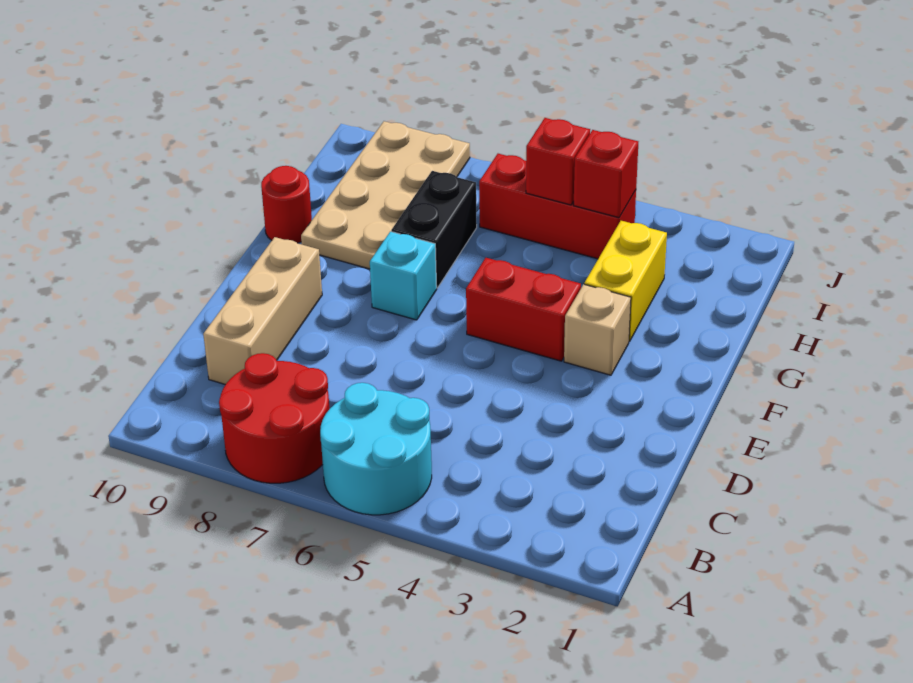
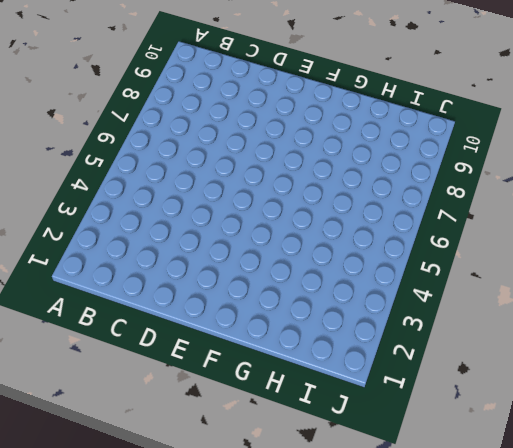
none -> cyan round brick A5:B6 level 1
none -> red round brick A7:B8 level 1
none -> tan brick C9:E9 level 1

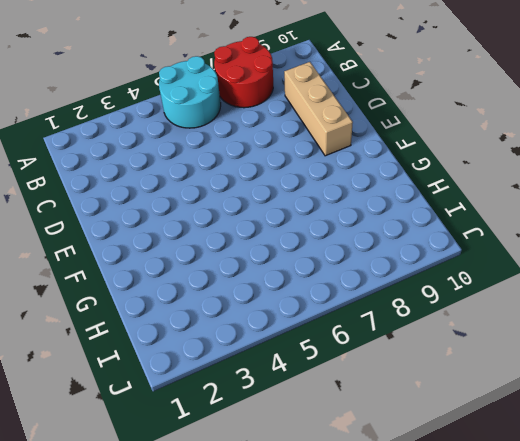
none -> tan brick F3 level 1
none -> red brick F4:F5 level 1
none -> cyan brick F7 level 1

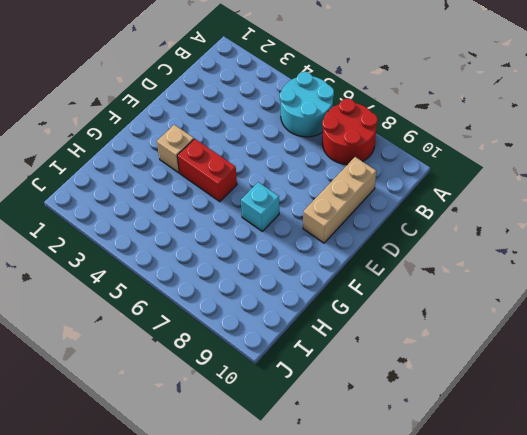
none -> yellow brick G3:H3 level 1
none -> black brick G7:H7 level 1
none -> tan plate G8:J9 level 1

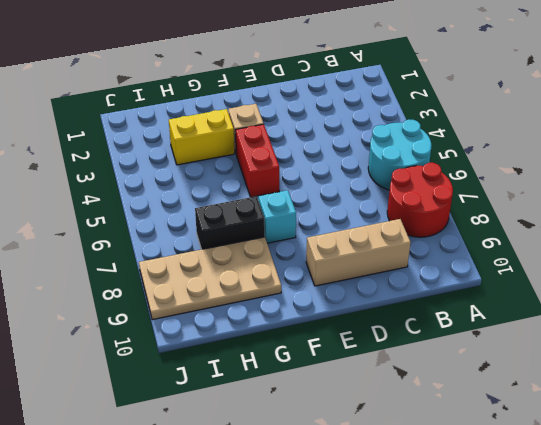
none -> red round brick G10 level 1
none -> red brick I4:I6 level 1
none -> red brick I4 level 2

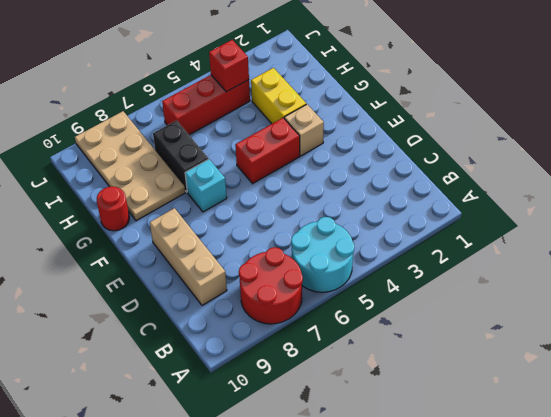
none -> red brick I5 level 2

